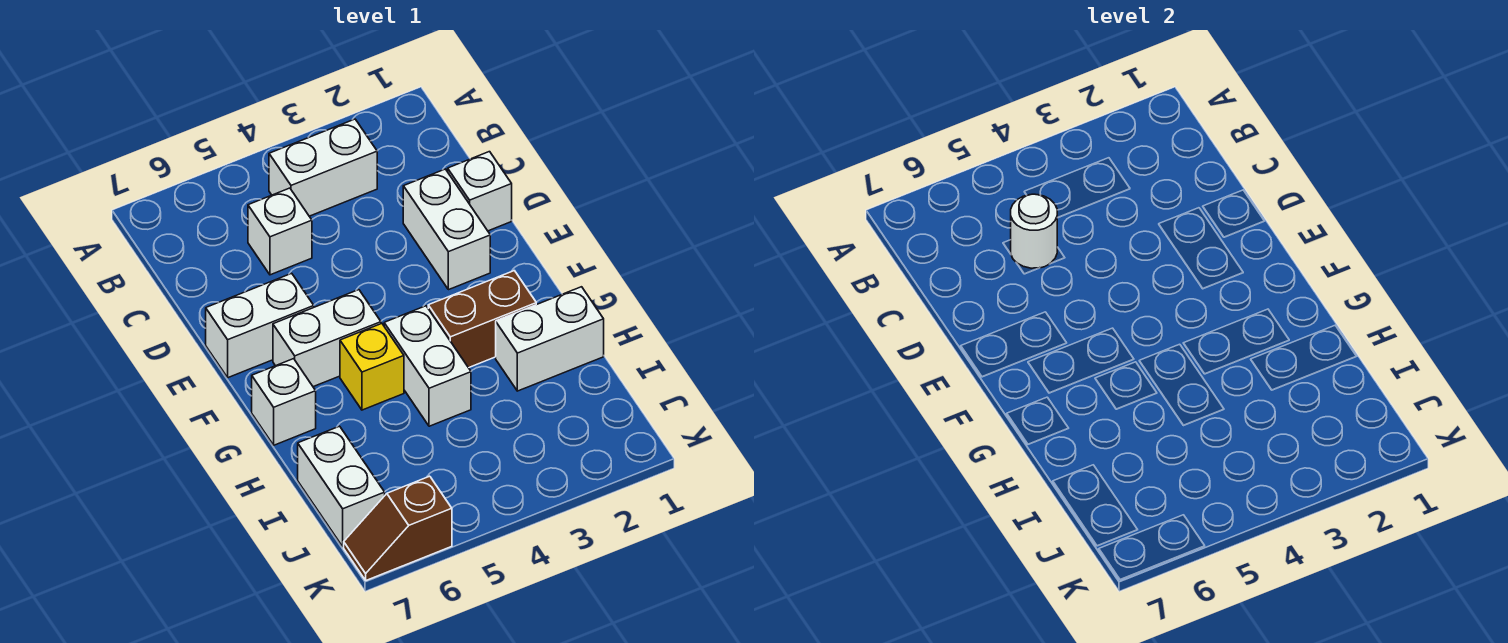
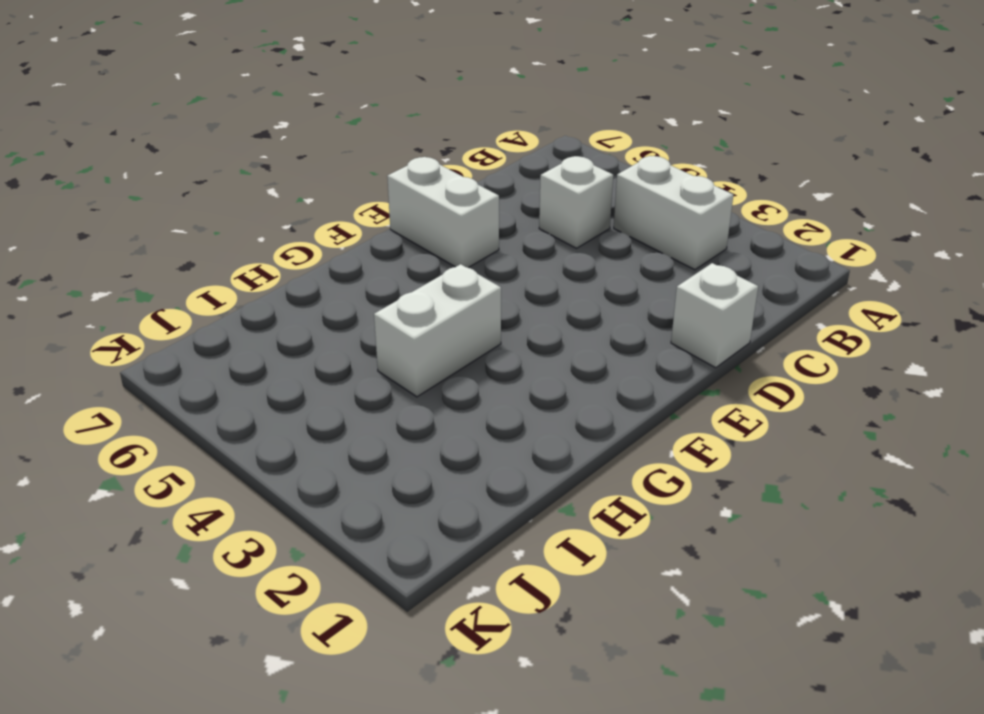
none -> white brick D2:E2 level 1
none -> white brick F5:F6 level 1
none -> brown brick G2:G3 level 1

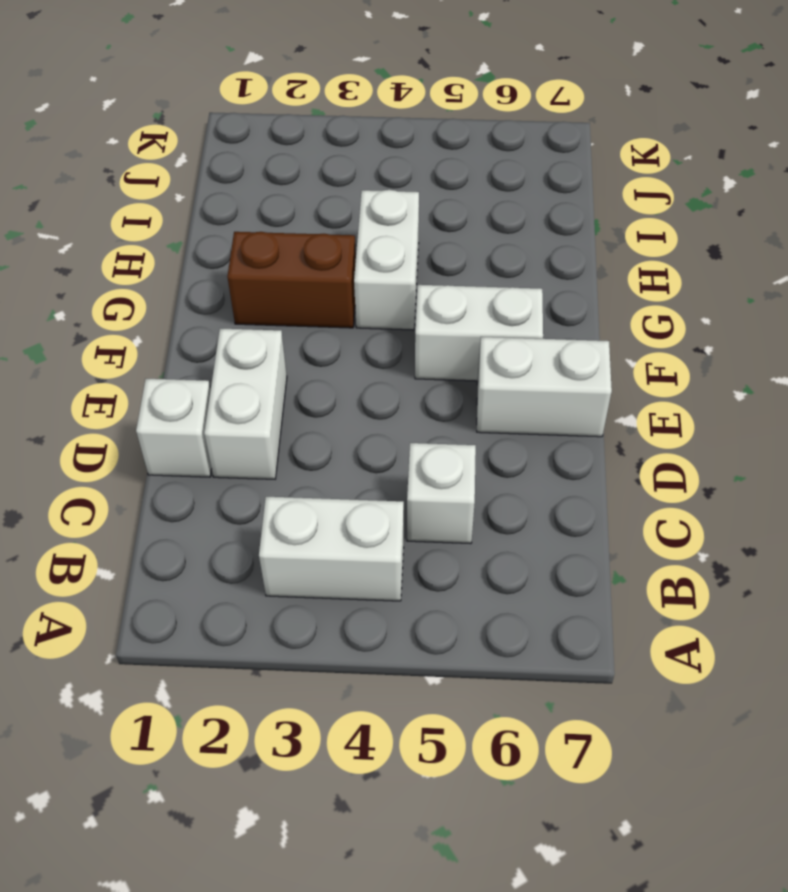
none -> yellow brick G5 level 1
none -> white brick G7 level 1
none -> white brick H1:H2 level 1

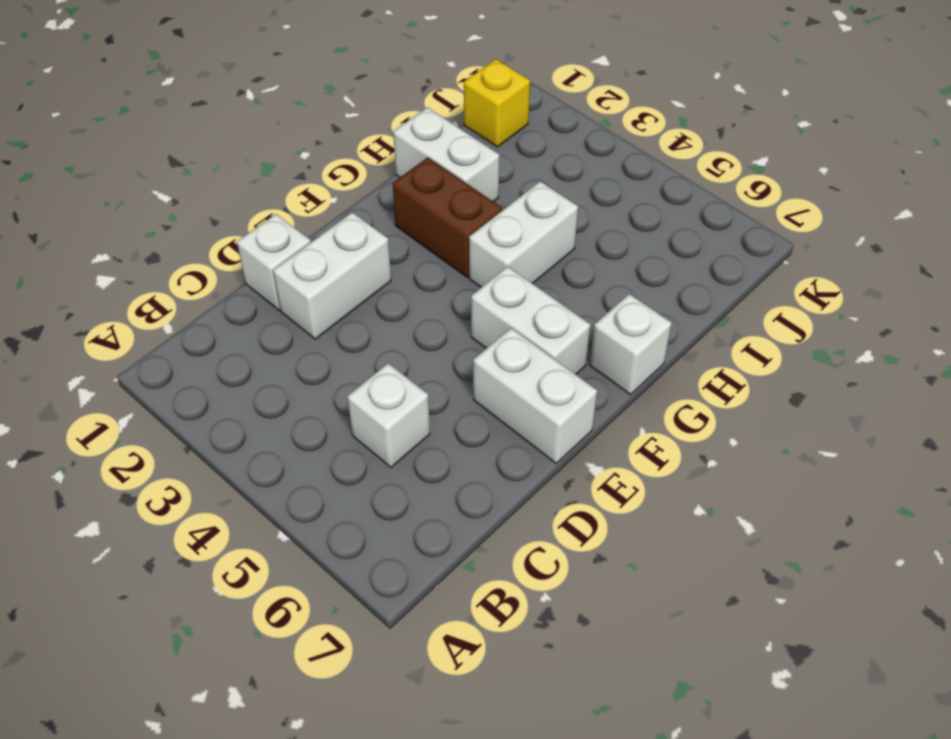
yellow brick J1 level 1 -> yellow brick G5 level 1
none -> white brick B3:B4 level 1
none -> white brick I7:J7 level 1
none -> brown slope K6:K7 level 1 top 6

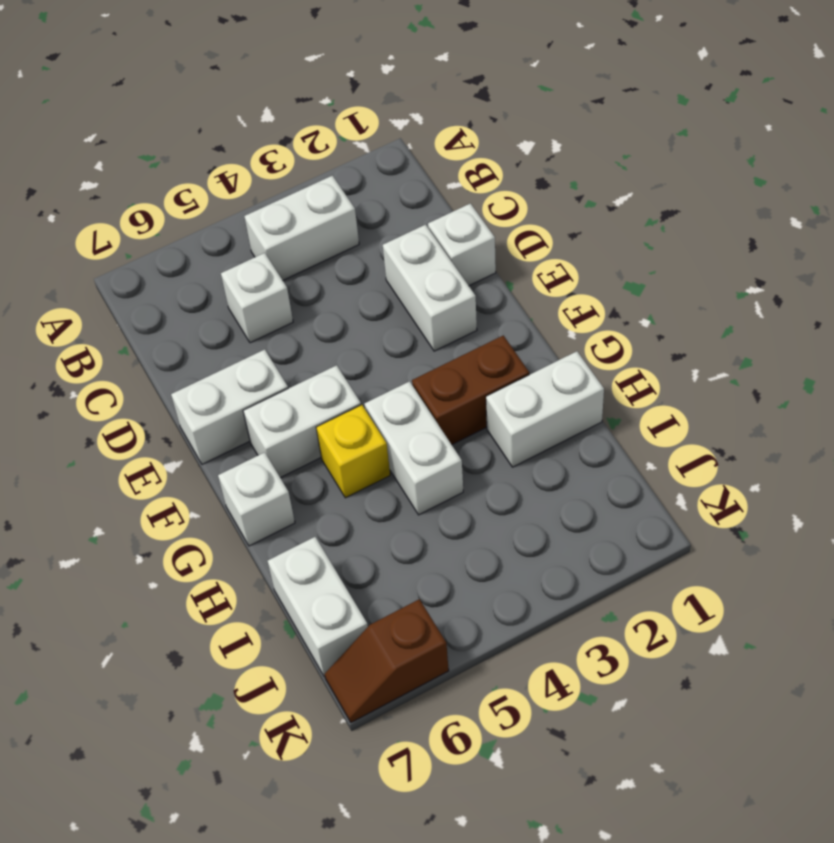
none -> white round brick C5 level 2

